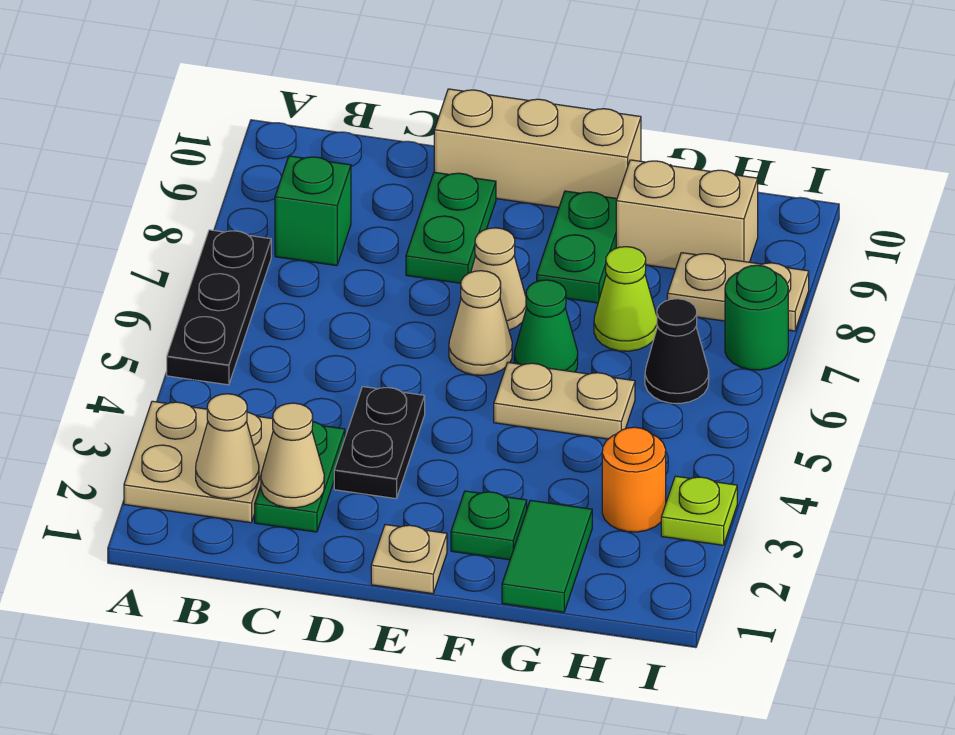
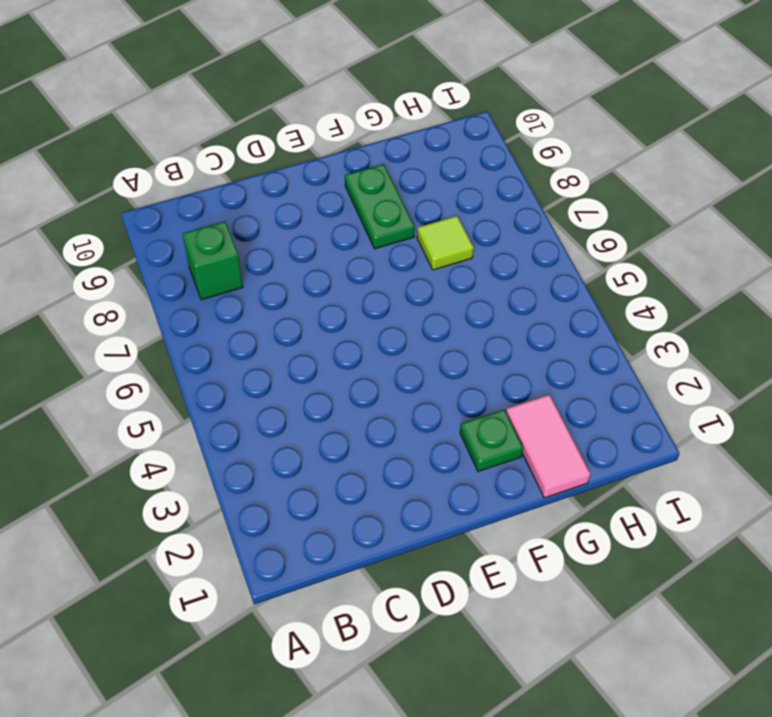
pink tile G1:G2 level 1 -> green tile G1:G2 level 1
lime tile G7 level 1 -> lime cone G7 level 1
none -> tan plate A2:B3 level 1
none -> black plate A5:A7 level 1
none -> green plate C2:C3 level 1

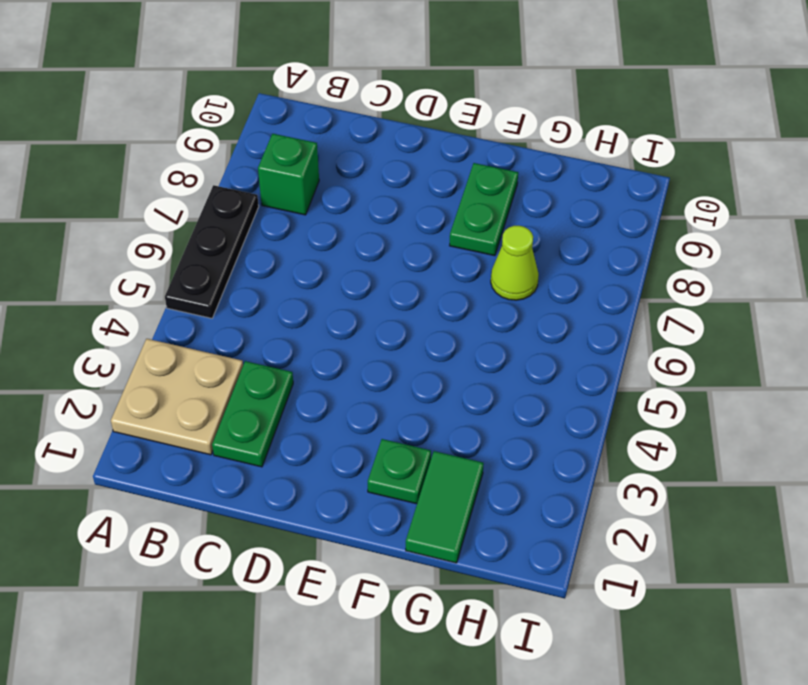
none -> black plate D3:D4 level 1
none -> green plate D8:D9 level 1
none -> tan brick D10:F10 level 1

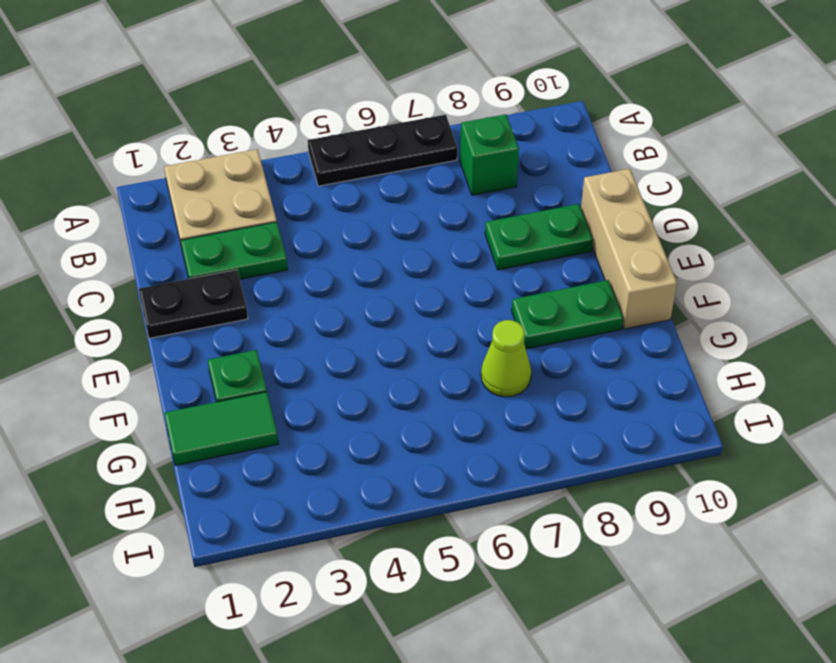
black plate D1:D2 level 1 -> black plate D3:D4 level 1
none -> tan plate E1 level 1
none -> tan cone E6 level 1
none -> tan cone E7 level 1

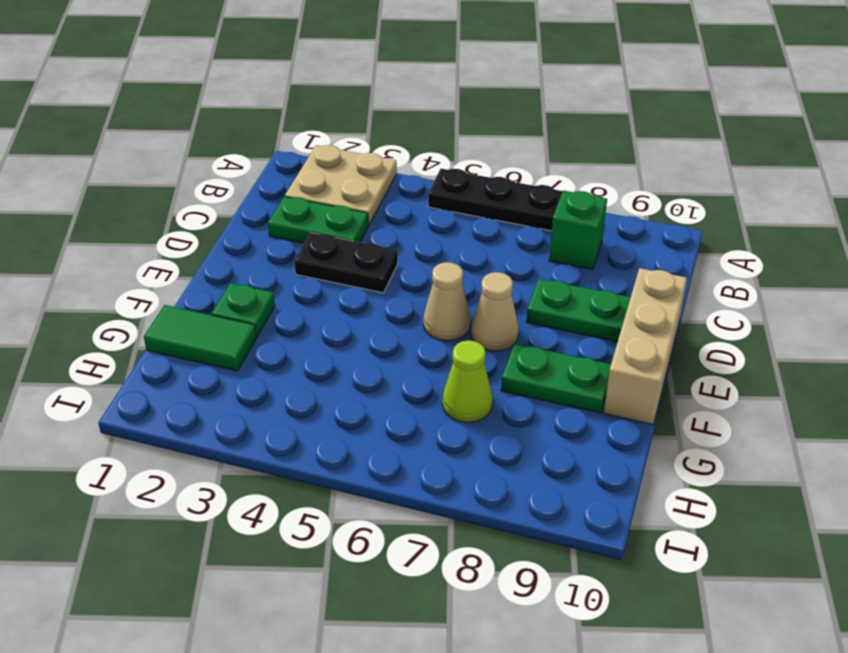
none -> tan plate E1 level 1
none -> tan plate F5:G5 level 1
none -> green cone F6 level 1

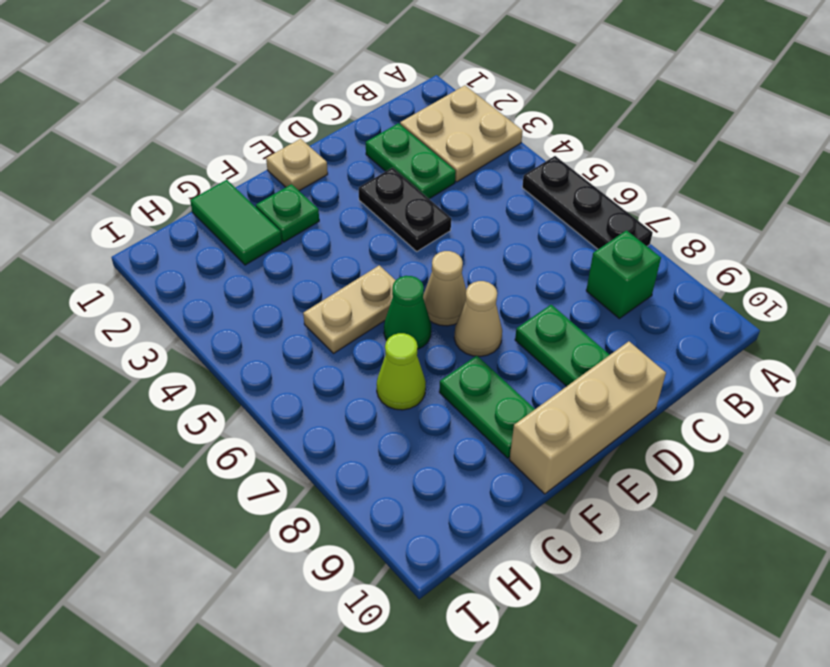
none -> tan brick G9:H9 level 1
none -> orange round brick H3 level 1
none -> black cone H6 level 1

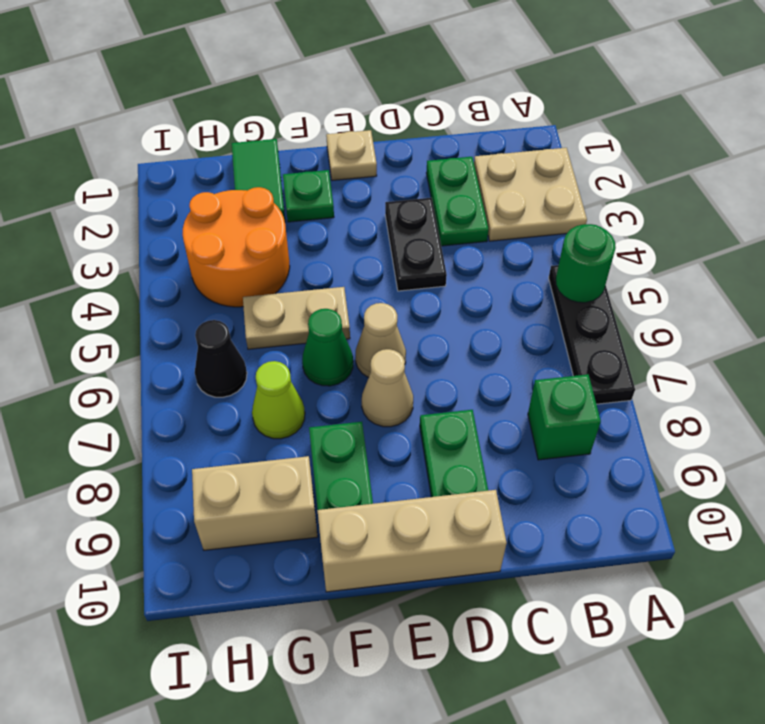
green round brick A5 level 2 -> green round brick I7 level 1
orange round brick G3:H4 level 1 -> orange round brick H3 level 1
none -> tan plate H8:I8 level 1
none -> lime plate I3 level 1
none -> tan cone B2 level 2

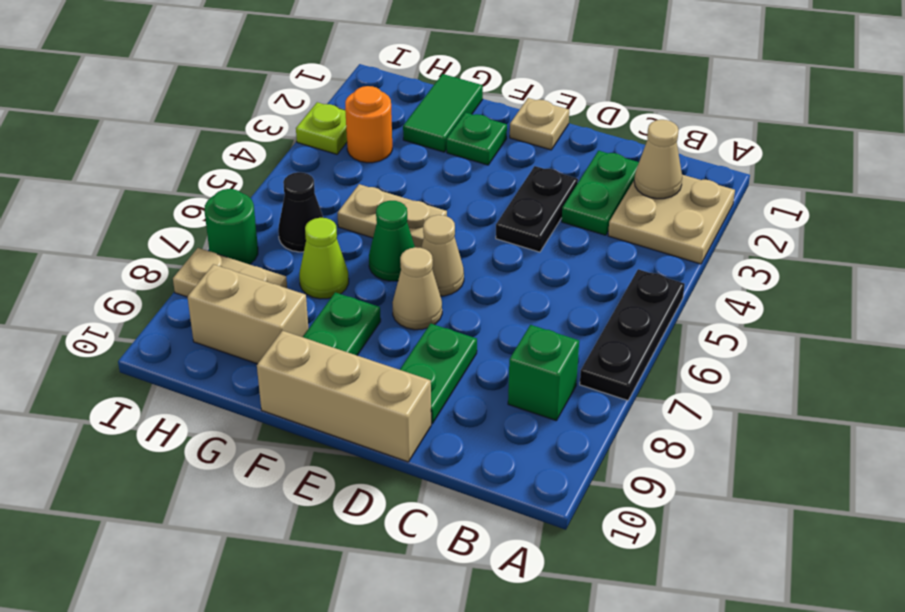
none -> tan cone C2 level 2

